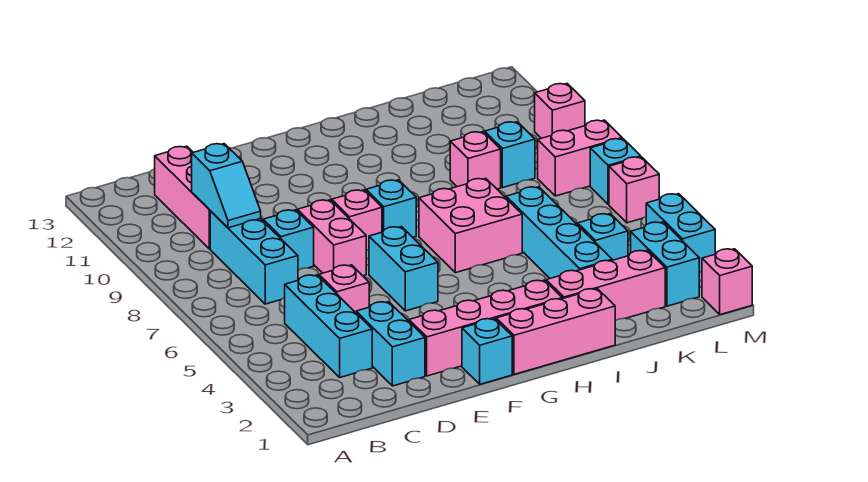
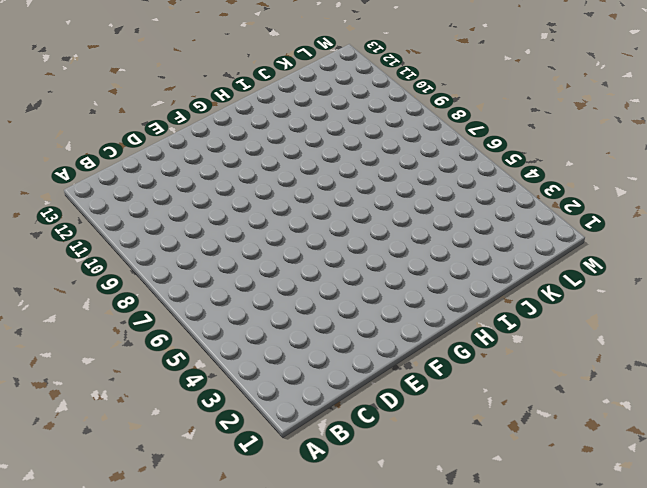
none -> cyan brick C3:C5 level 1
none -> cyan brick C7:C9 level 1
none -> pink brick C10:C12 level 1

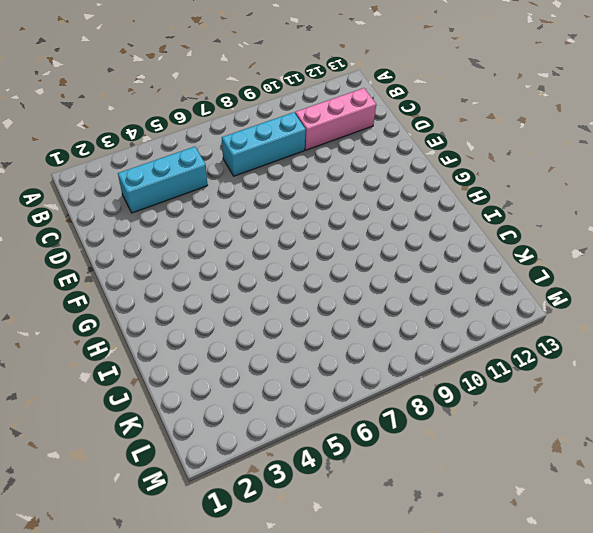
none -> cyan brick D2:D3 level 1
none -> pink brick D5 level 1
none -> cyan brick D8 level 1

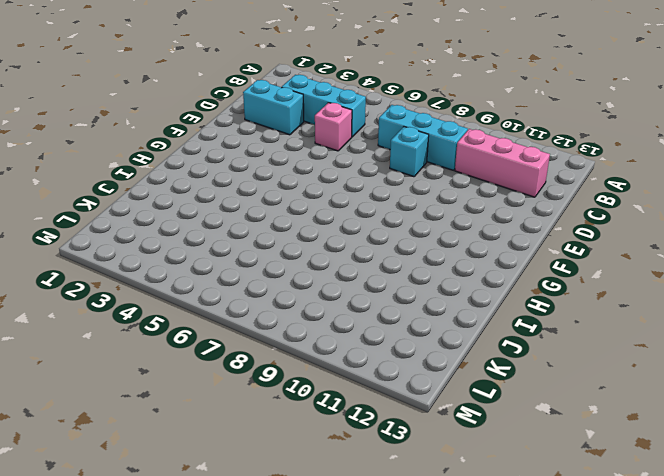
none -> pink brick E2:H2 level 1
none -> pink brick E7:E8 level 1
none -> cyan brick F1 level 1

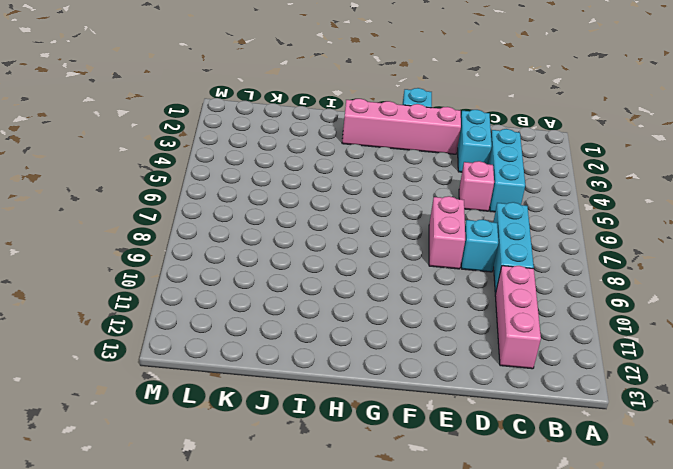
none -> cyan brick F5:F6 level 1
none -> pink brick F8 level 1
none -> pink brick G1:I1 level 1

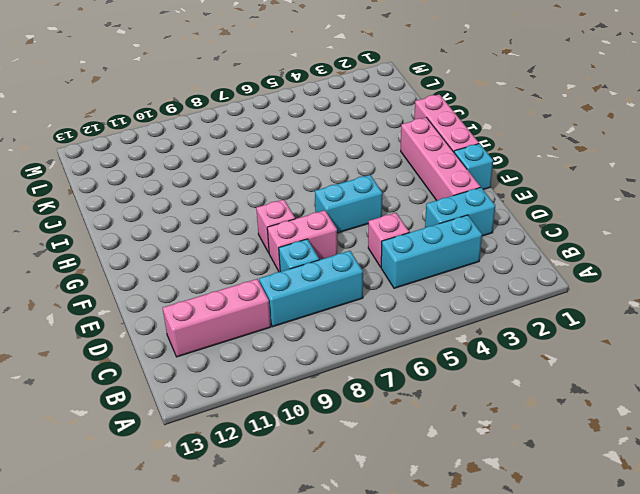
none -> cyan brick G8 level 1
none -> pink brick H6:I7 level 1
none -> pink brick I2:K2 level 1

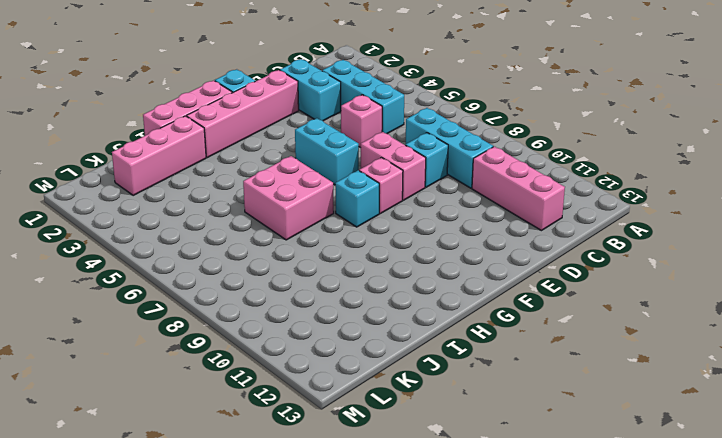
none -> cyan brick J3:J6 level 1
none -> pink brick J9 level 1
none -> cyan brick K4 level 1

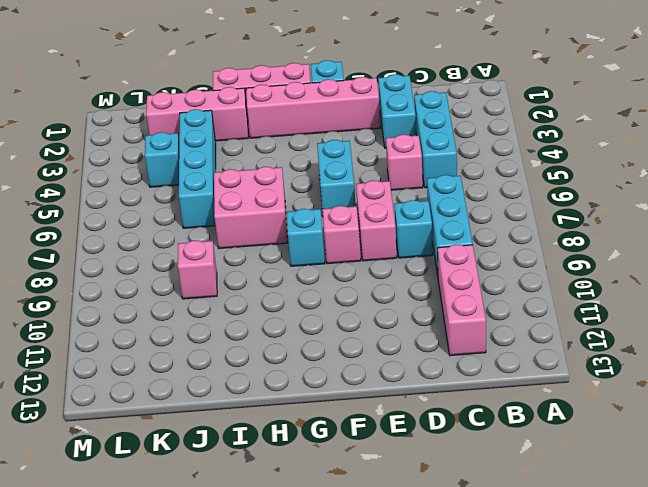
none -> cyan brick K9 level 1
none -> cyan brick L2:L3 level 1
none -> pink brick L8:M8 level 1

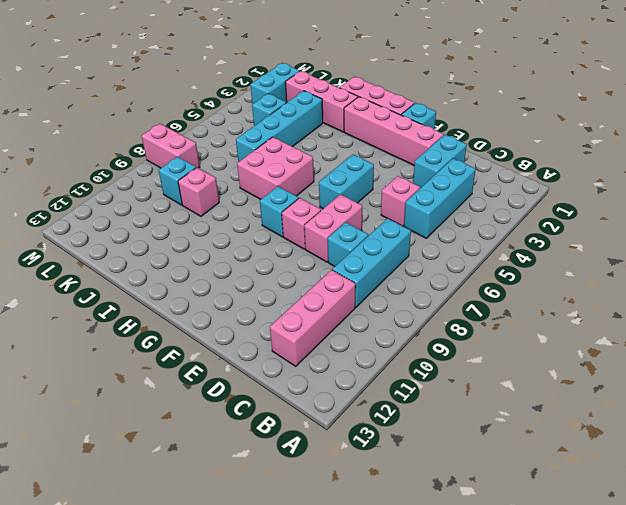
none -> pink brick M1 level 1
none -> cyan brick M3:M4 level 1
none -> pink brick M6 level 1

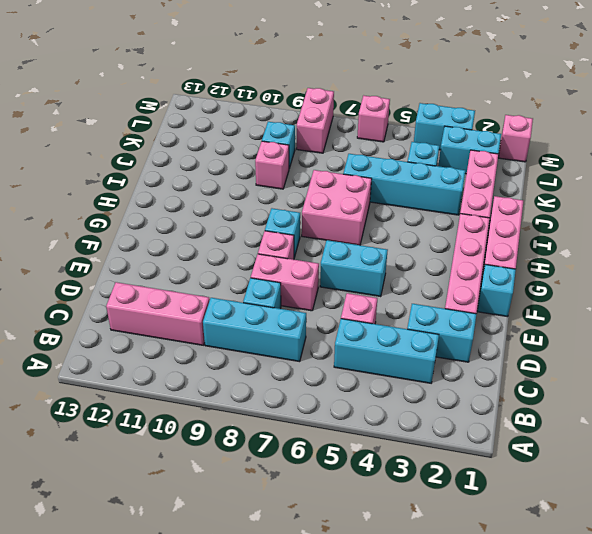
none -> cyan brick M7 level 1
none -> pink brick M10 level 1
none -> cyan slope C9:C10 level 2 top 10

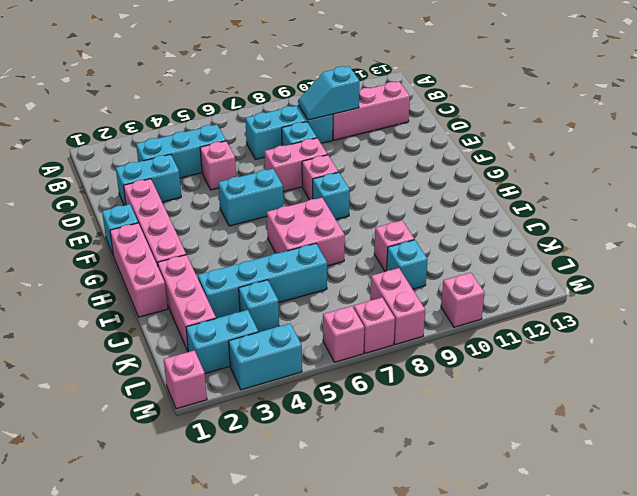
pink brick M7 level 1 -> cyan brick M7 level 1

